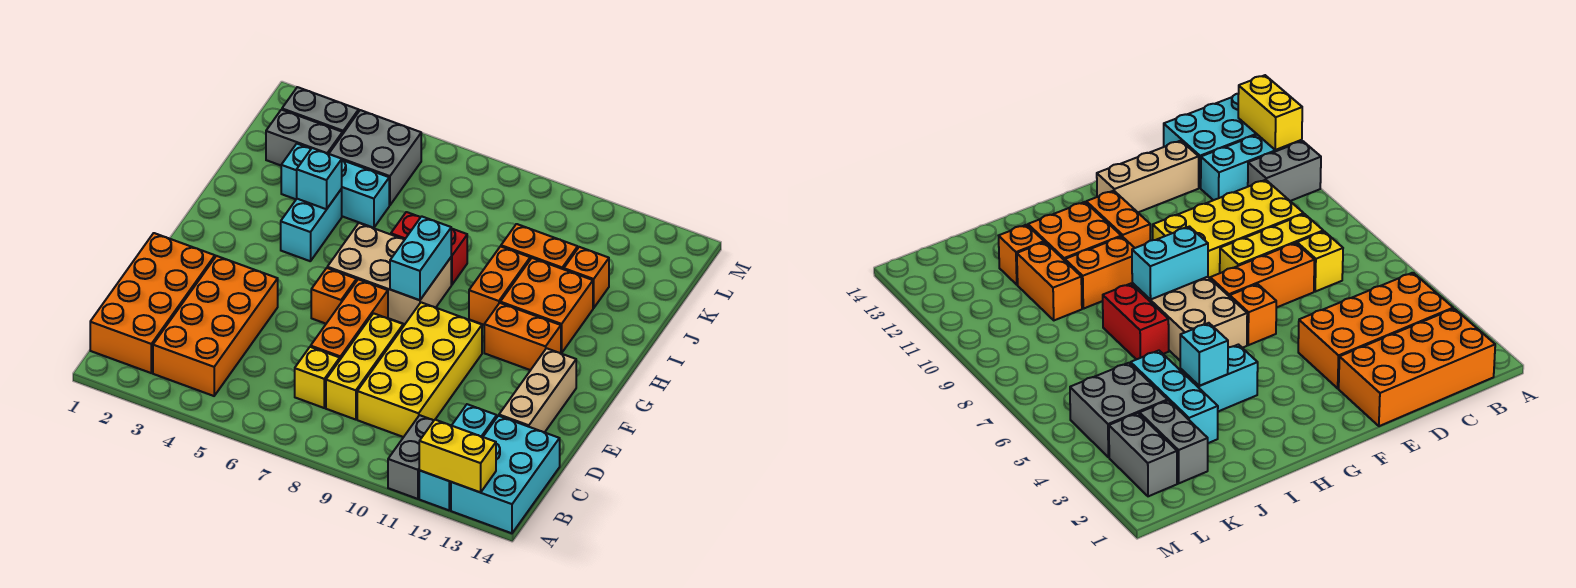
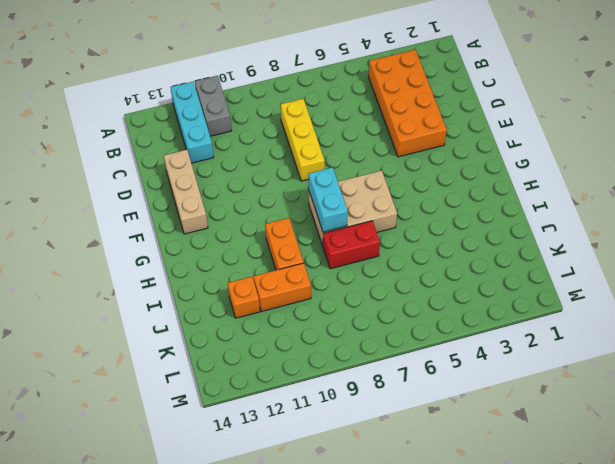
none -> cyan brick A13:C14 level 1
none -> orange brick B1:E2 level 1
none -> yellow brick C7 level 1

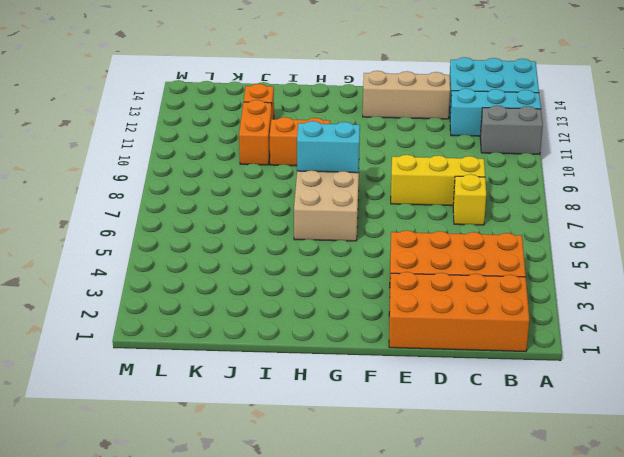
none -> yellow brick C9:F10 level 1
none -> orange brick D7:F7 level 1
none -> orange brick F6 level 1

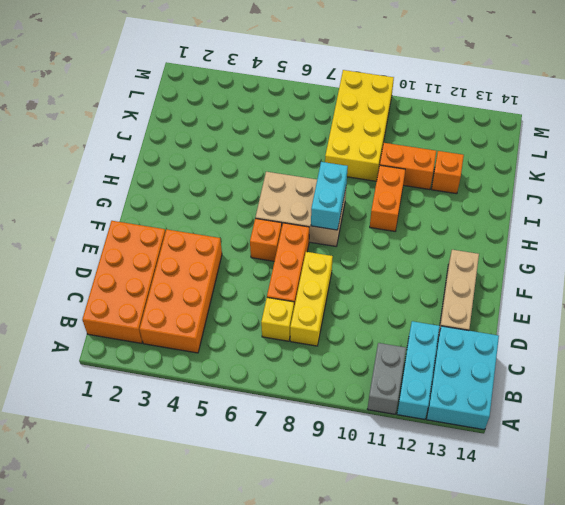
yellow brick J8:M9 level 1 -> yellow brick C9:F10 level 1
none -> orange brick G11:G12 level 1
none -> cyan brick H4:I4 level 1
none -> orange brick H11:I12 level 1

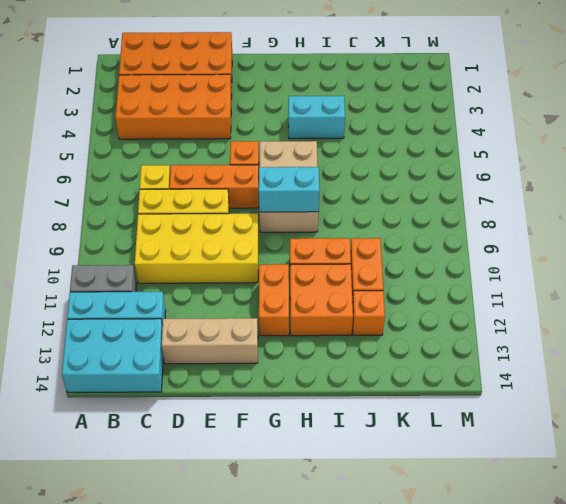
none -> red brick I7:I8 level 1
none -> cyan brick J3:J5 level 1
none -> grey brick K2:K3 level 1

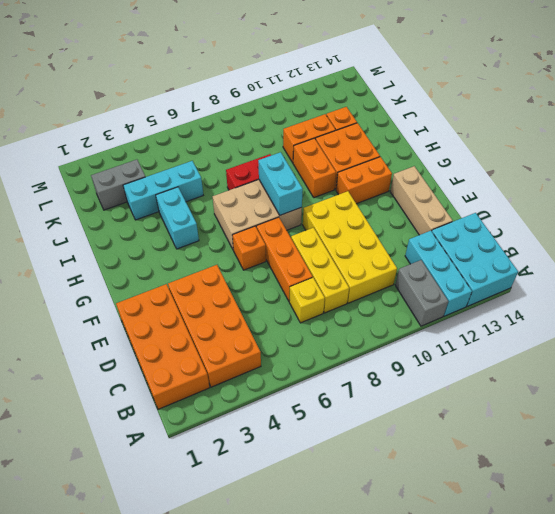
none -> grey brick K4:L5 level 1
none -> grey brick L2:L3 level 1
none -> yellow brick A12:A13 level 2

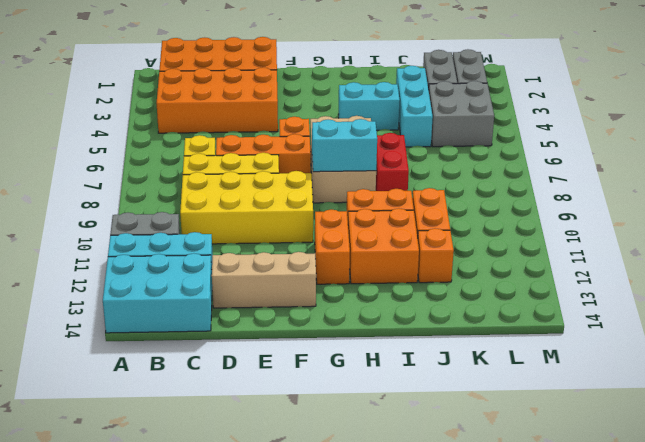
none -> yellow brick A12:A13 level 2
none -> cyan brick I4 level 2

